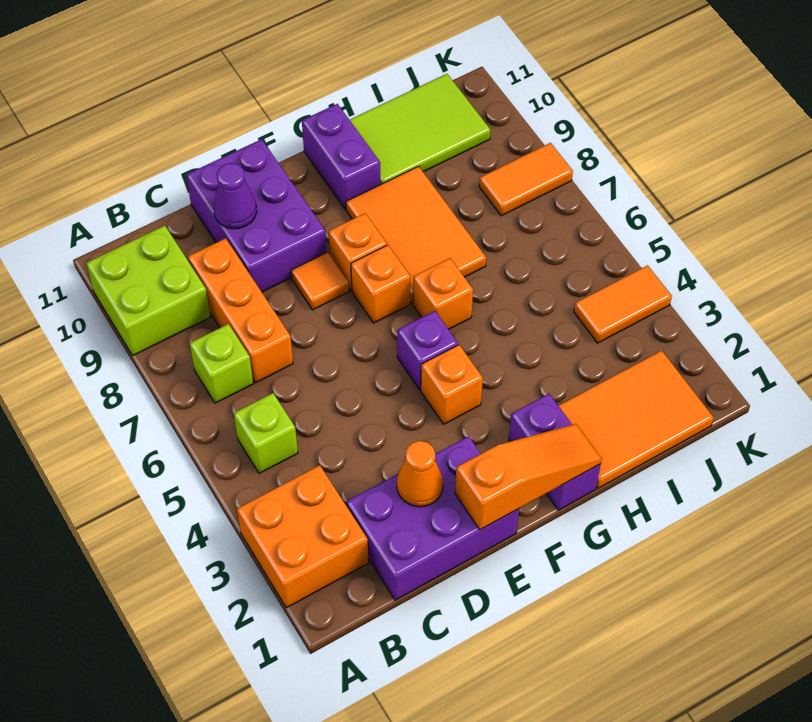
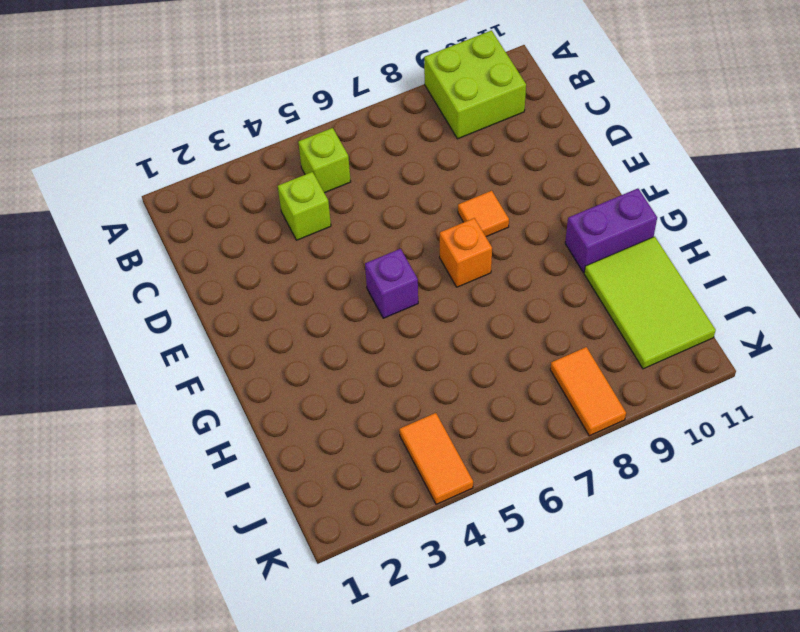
lime brick C4 level 1 -> lime brick B7 level 1
none -> orange brick A2:B3 level 1
none -> purple brick C1:E2 level 1
none -> orange brick C7:C9 level 1

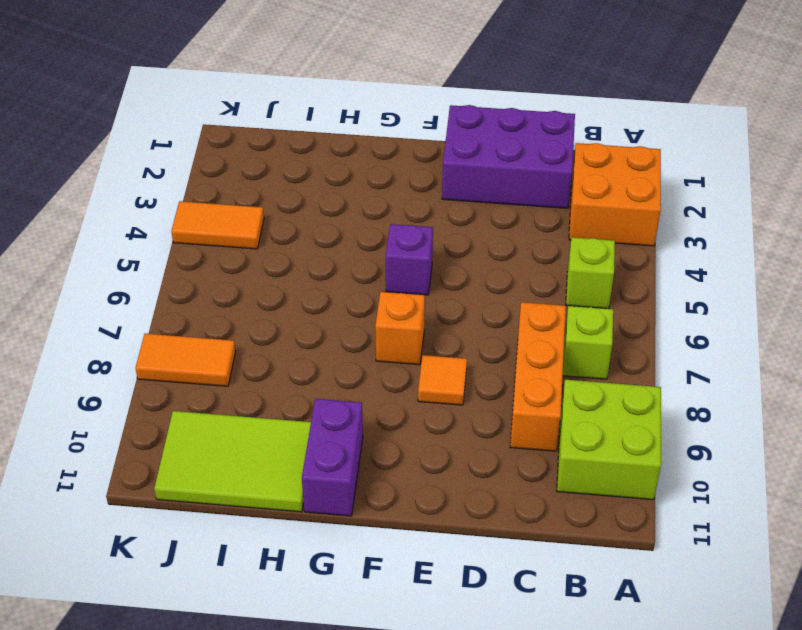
none -> purple brick D9:E11 level 1
none -> orange brick F4 level 1
none -> orange brick F8 level 1

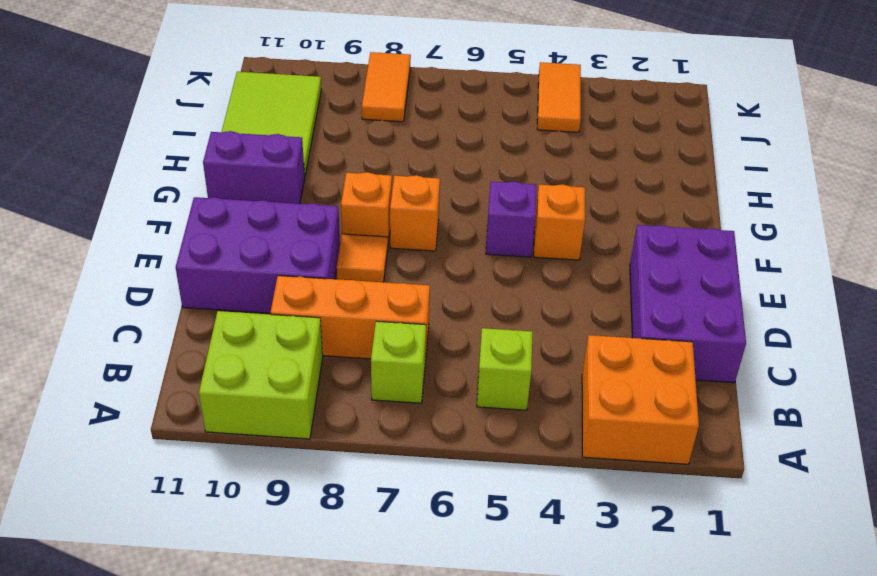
none -> purple brick G1:G2 level 1
none -> orange brick G6 level 1
none -> orange tile G7:H9 level 1

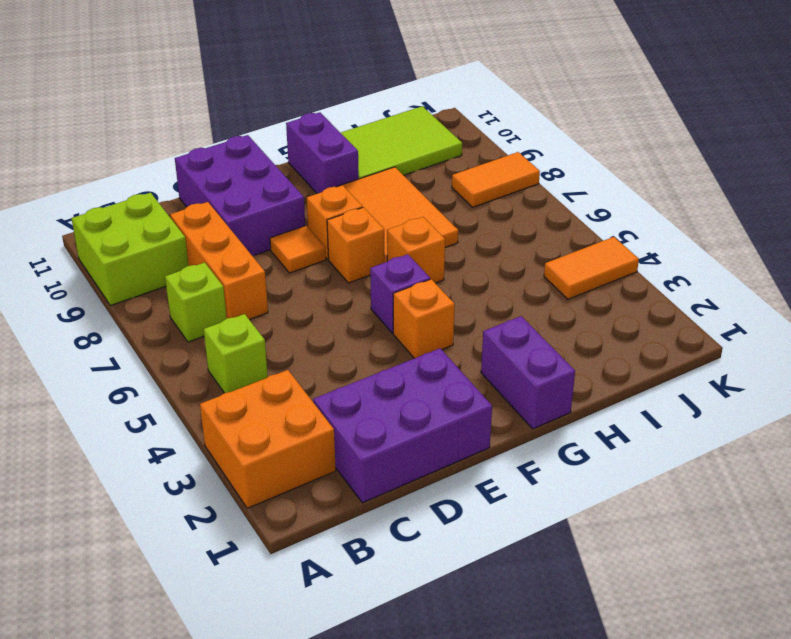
none -> orange tile H1:J2 level 1
none -> orange cone D2 level 2
none -> purple cone D10 level 2

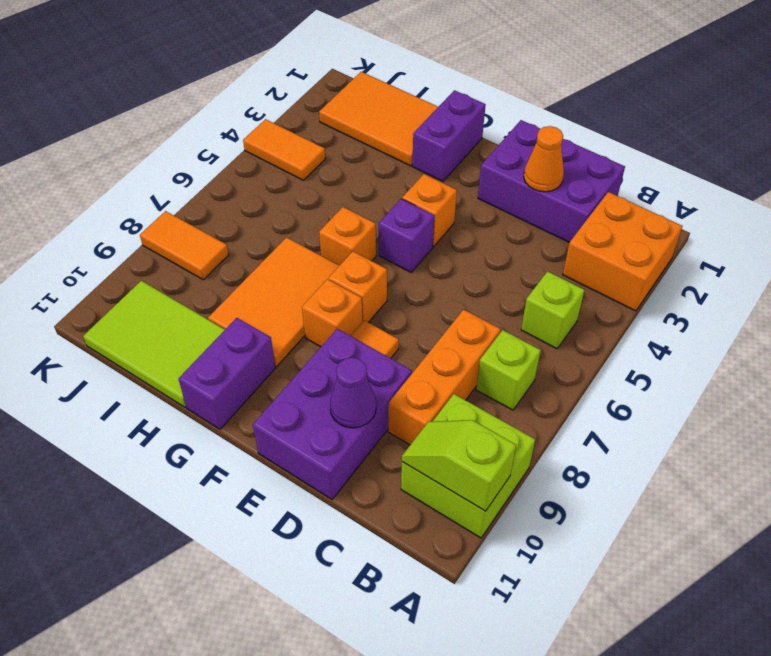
lime slope A10:B10 level 2 top A -> none
none -> orange slope E1:G1 level 2 top E

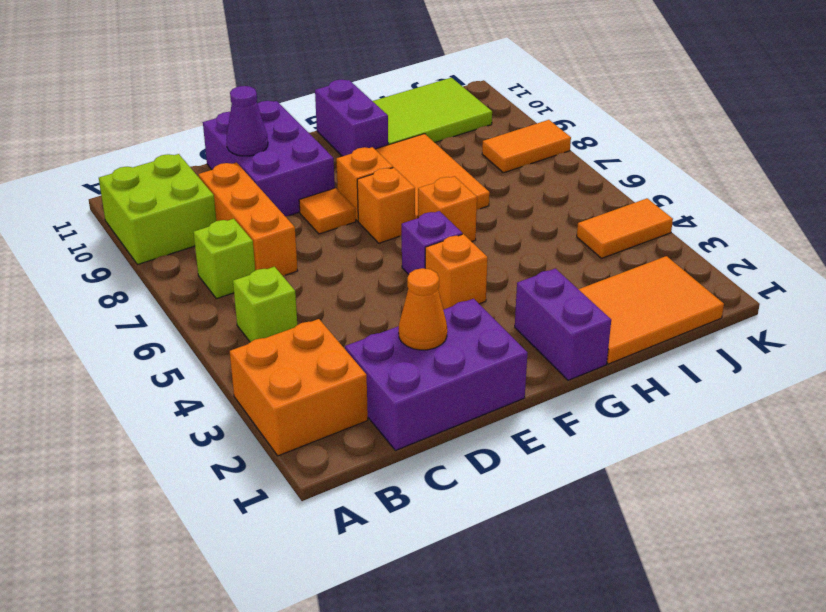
none -> orange slope E1:G1 level 2 top E

